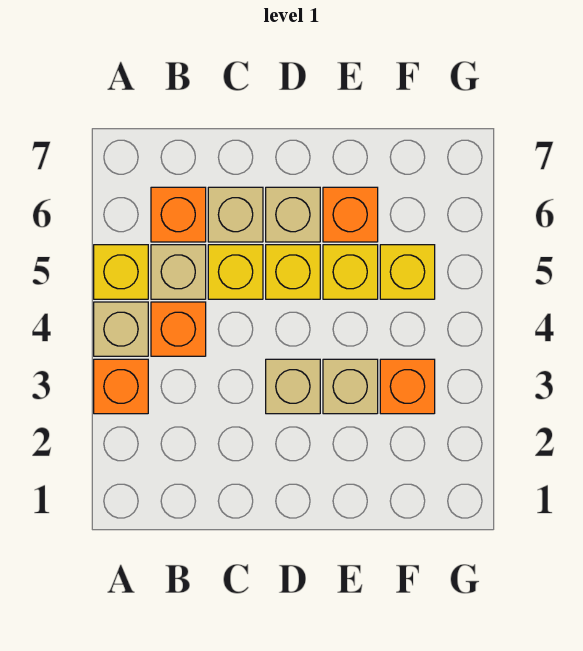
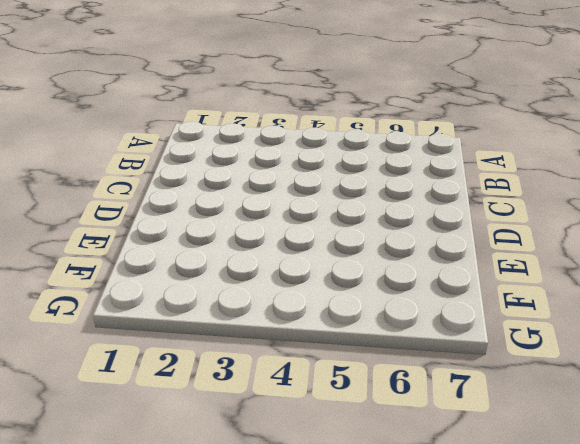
none -> orange brick A3 level 1
none -> tan brick A4 level 1
none -> yellow brick A5 level 1

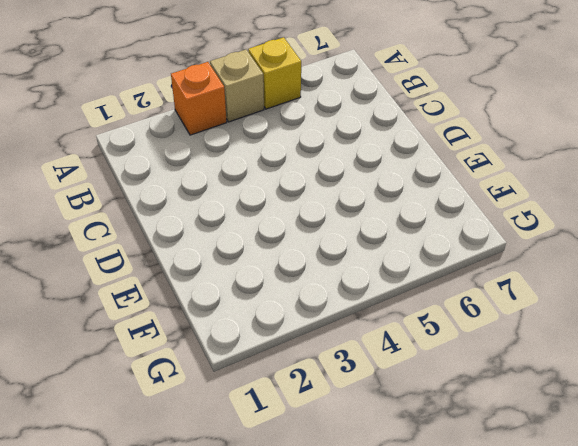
none -> orange brick B4 level 1
none -> tan brick B5 level 1
none -> orange brick B6 level 1

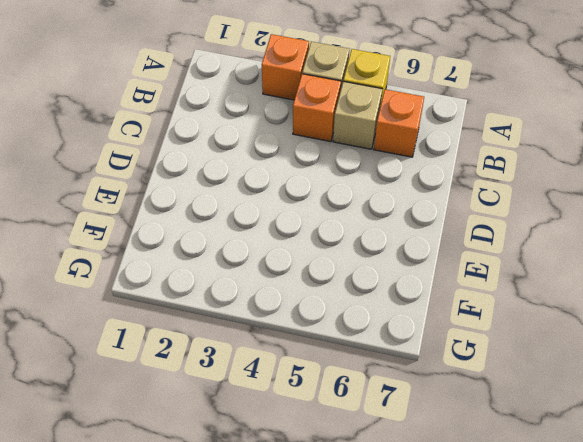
none -> yellow brick C5 level 1
none -> tan brick C6 level 1
none -> tan brick D3 level 1

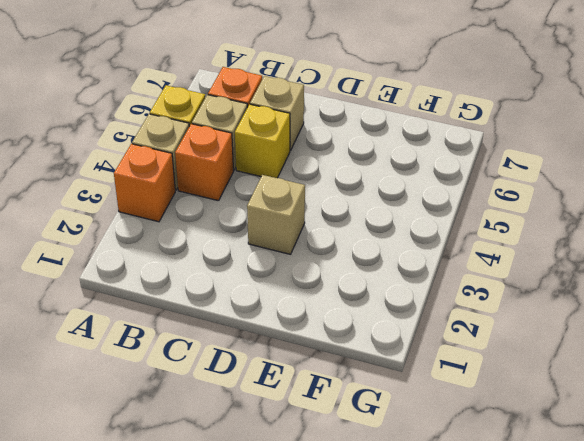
none -> yellow brick D5 level 1
none -> tan brick D6 level 1
none -> tan brick E3 level 1

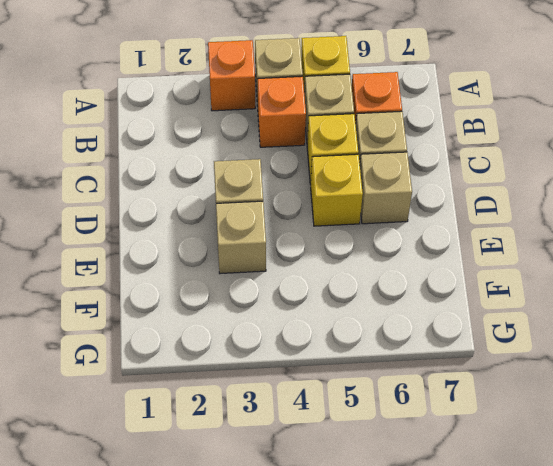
none -> yellow brick E5 level 1
none -> orange brick E6 level 1
none -> orange brick F3 level 1

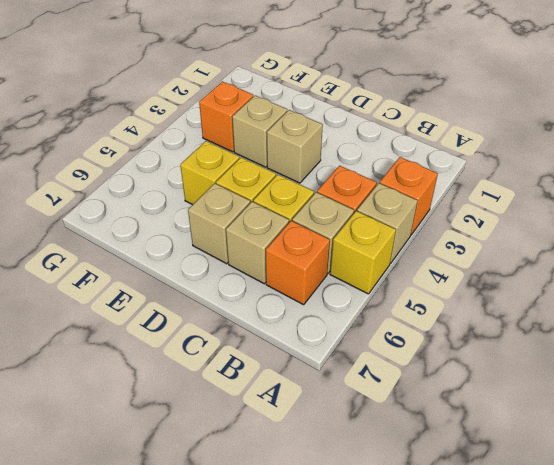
none -> orange brick E6 level 1
none -> yellow brick F5 level 1

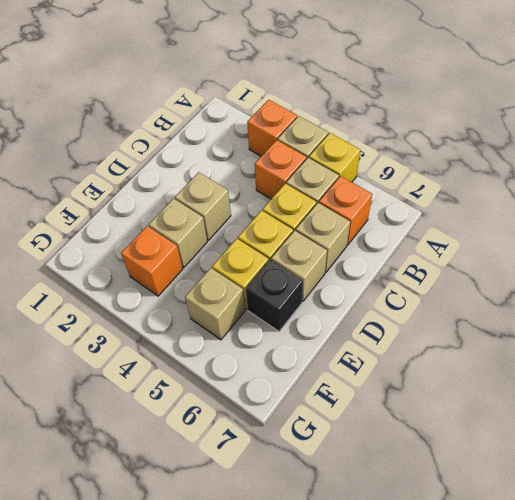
black brick E6 level 1 -> orange brick E6 level 1
tan brick F5 level 1 -> yellow brick F5 level 1

